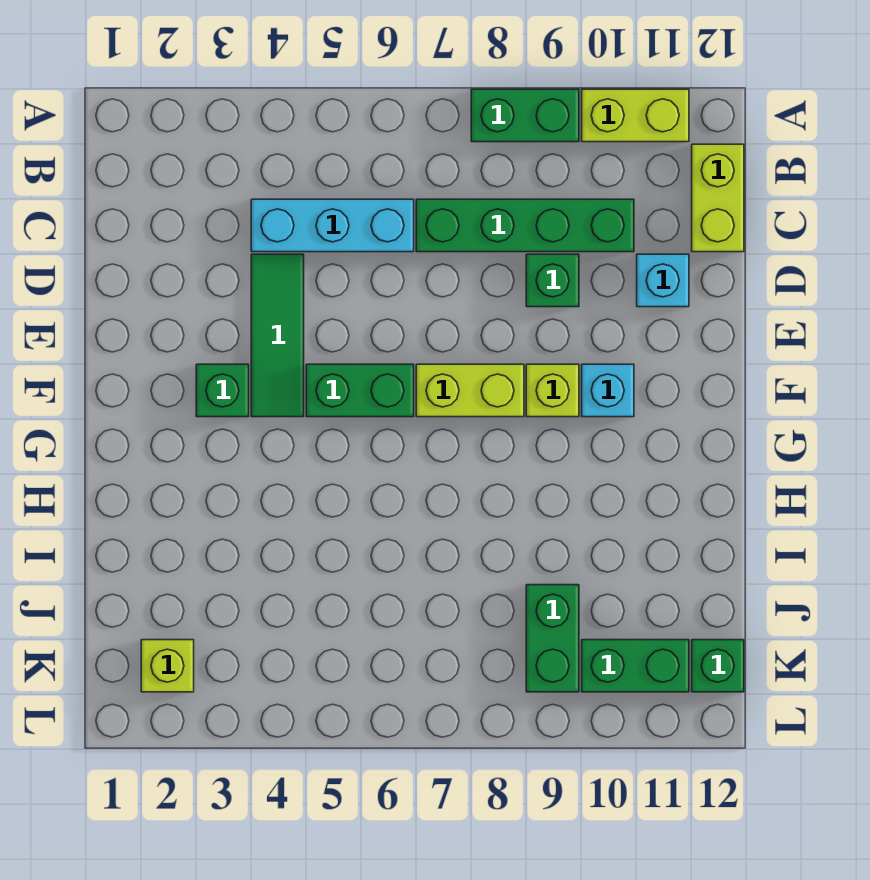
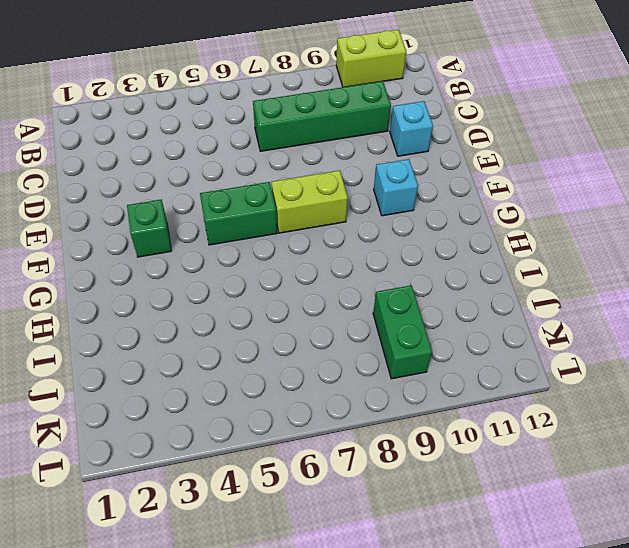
none -> green brick A8:A9 level 1
none -> lime brick B12:C12 level 1
none -> cyan brick C4:C6 level 1

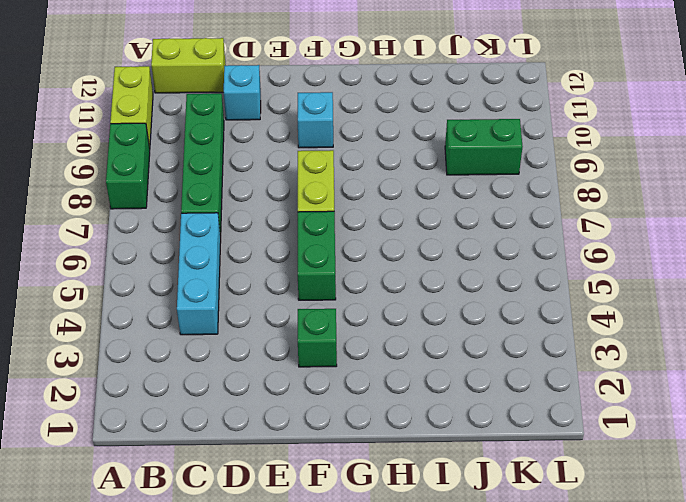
none -> green tile D4:F4 level 1
none -> green brick D9 level 1
none -> lime brick F9 level 1

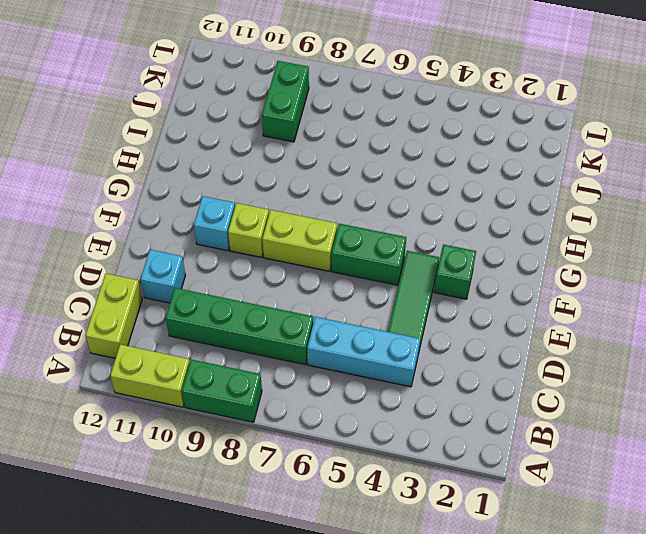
none -> green brick D9 level 1
none -> lime brick K2 level 1
none -> green brick K10:K11 level 1

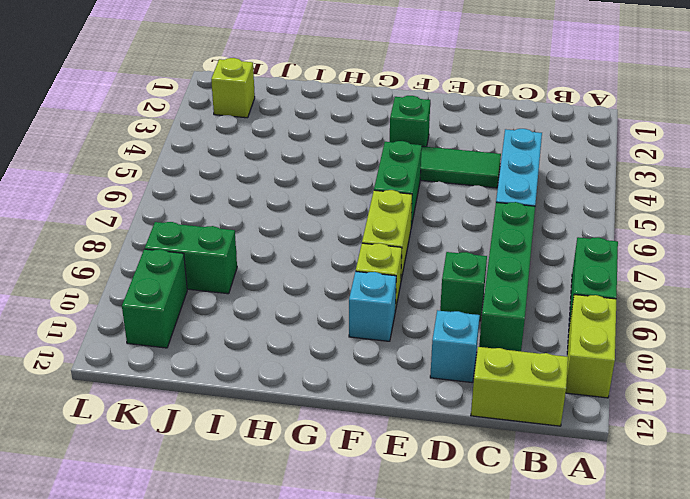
none -> green brick K12 level 1

